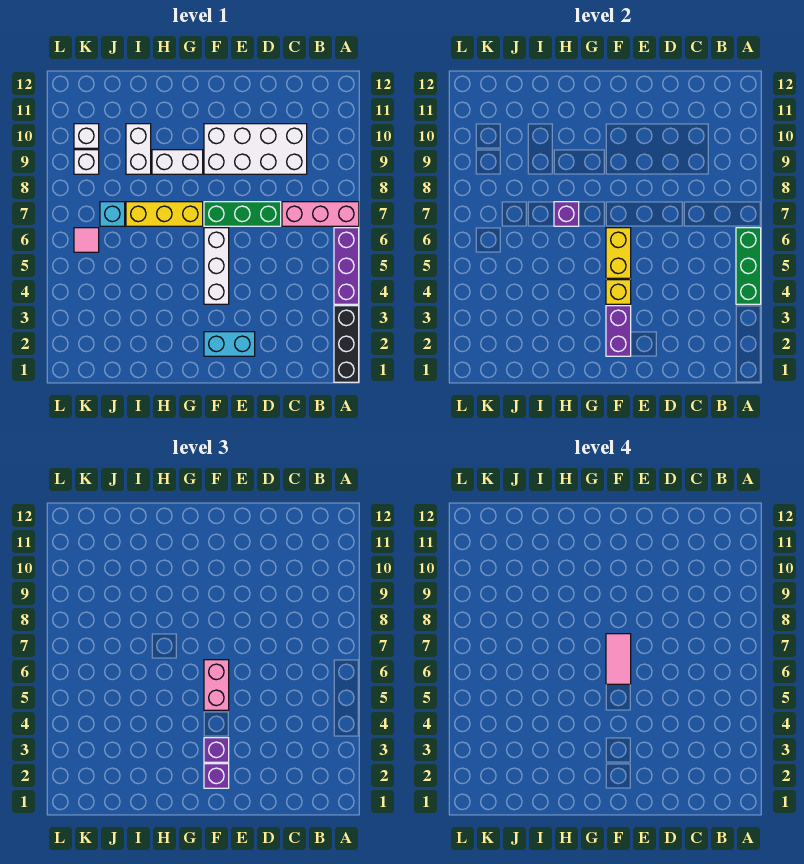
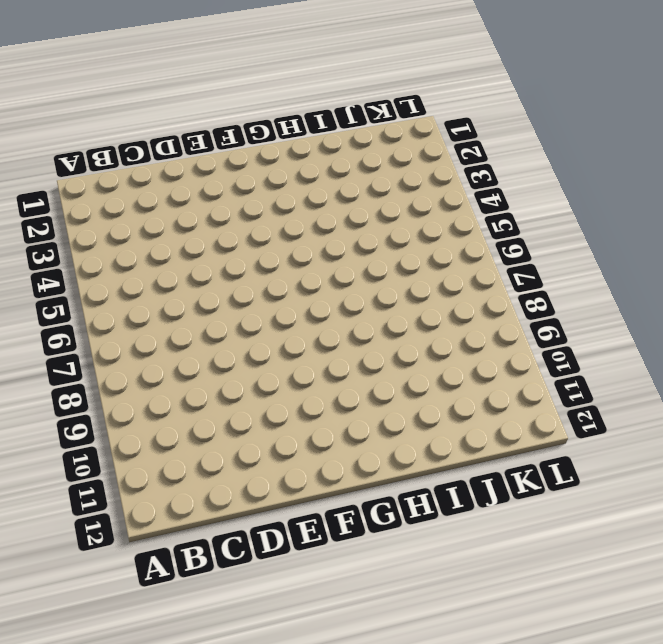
none -> black brick A1:A3 level 1
none -> purple brick A4:A6 level 1
none -> pink brick A7:C7 level 1

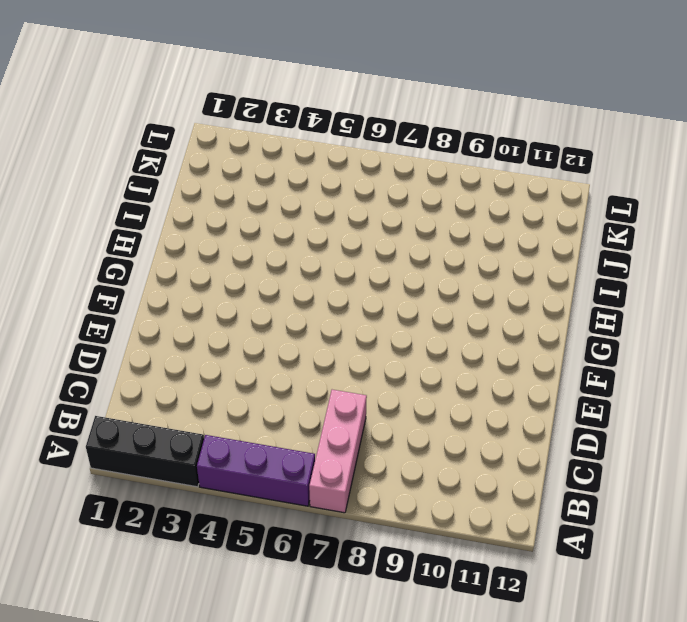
none -> white brick C9:F10 level 1
none -> green brick D7:F7 level 1
none -> cyan brick E2:F2 level 1

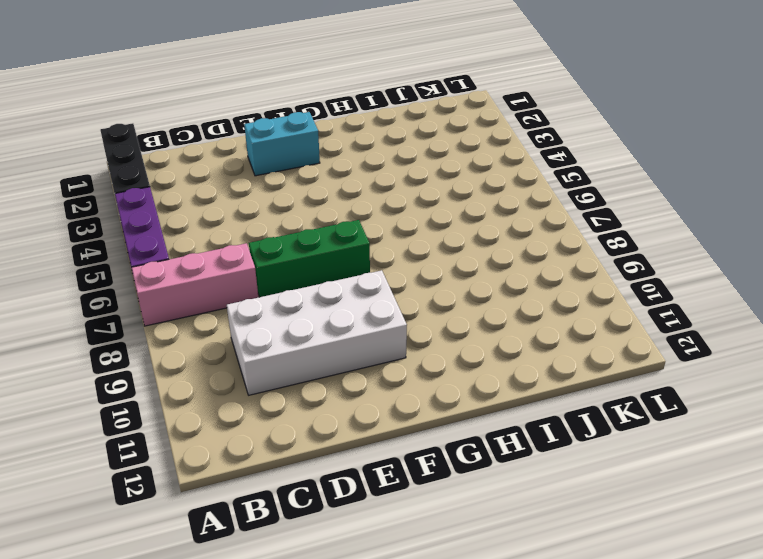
none -> white brick F4:F6 level 1
none -> yellow brick G7:I7 level 1
none -> white brick G9:H9 level 1

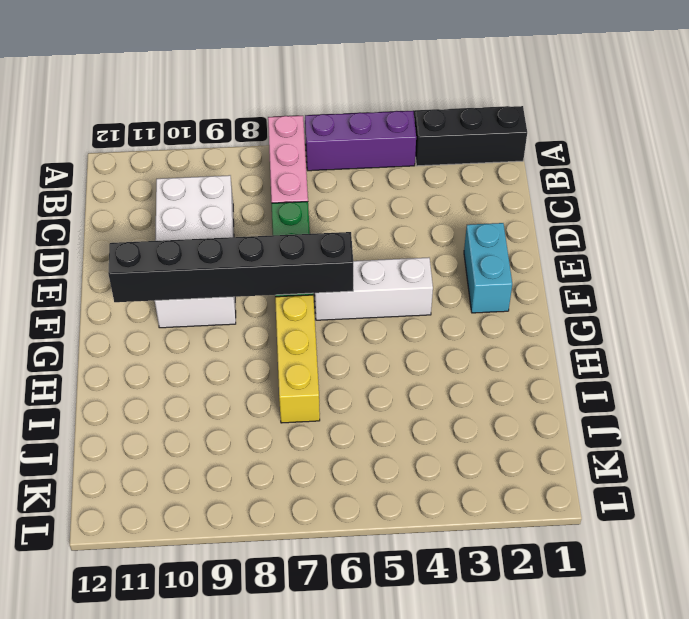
black brick F6:F11 level 2 -> yellow brick F5:F6 level 2
none -> white brick G9:H9 level 1
none -> white brick I9:I10 level 1
none -> cyan brick J7 level 1

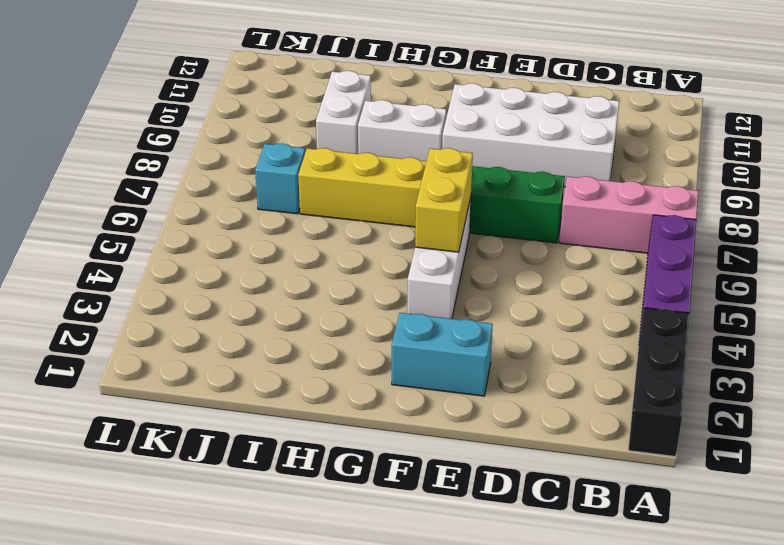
none -> pink tile K6 level 1
none -> white brick K9 level 1
none -> white brick K10 level 1

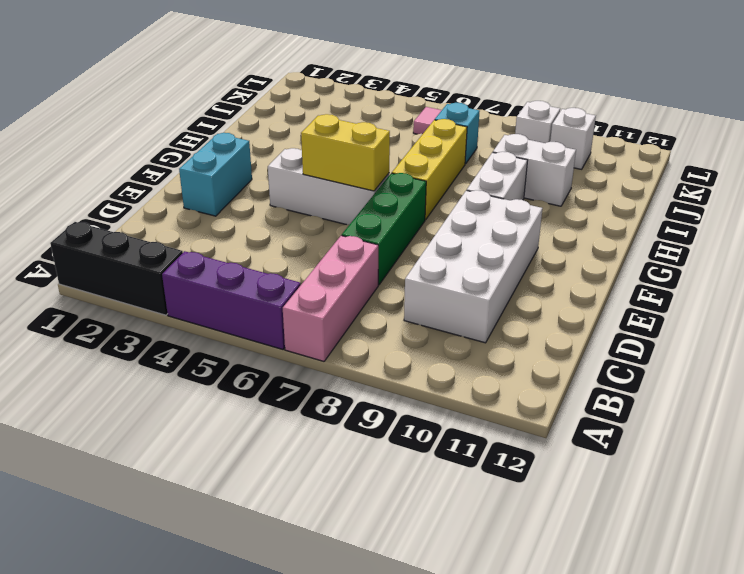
none -> green brick A4:A6 level 2
none -> purple brick F2:F3 level 2
none -> yellow brick F4 level 2

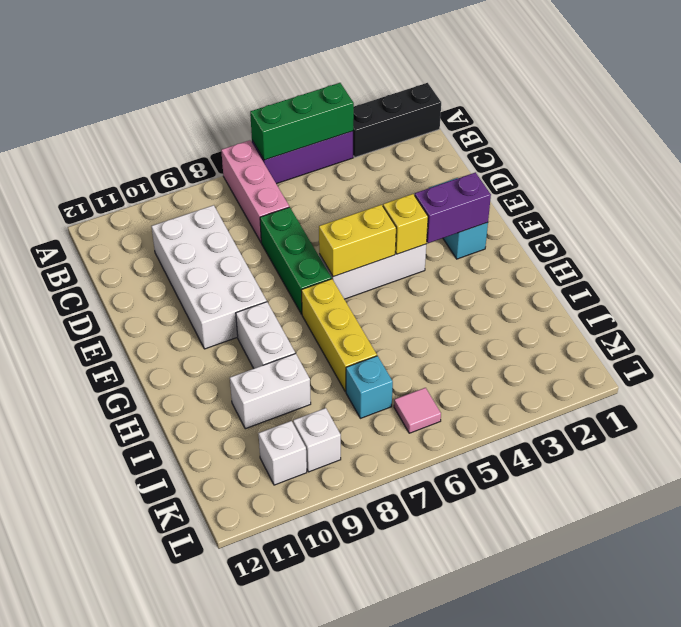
none -> purple brick H7 level 2
none -> purple brick F2 level 3
none -> purple brick F3 level 3

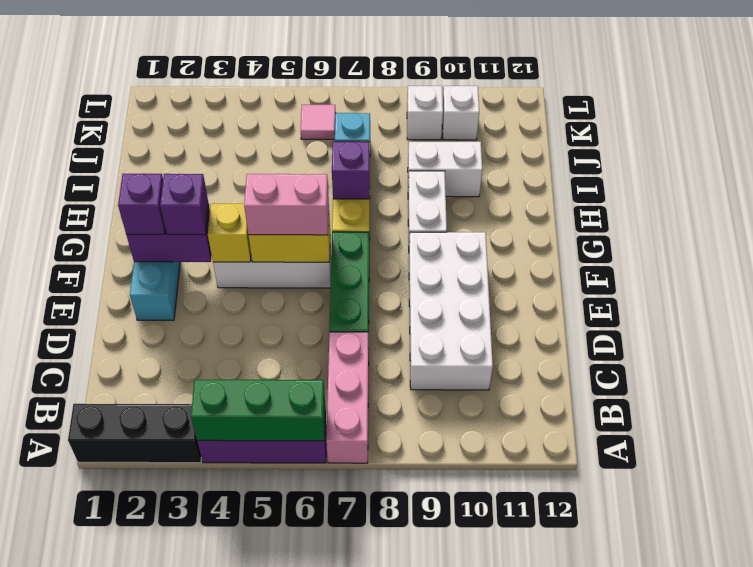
none -> pink tile F6:F7 level 4

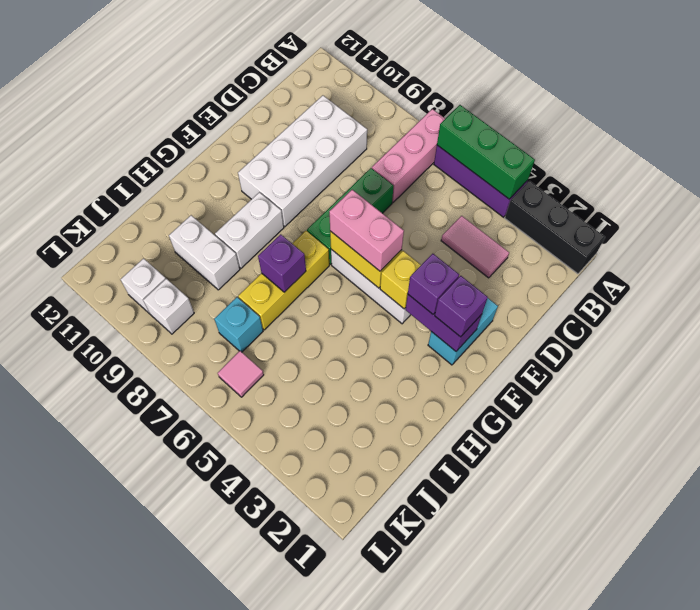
pink tile C3:C4 level 1 -> pink tile F6:F7 level 4

